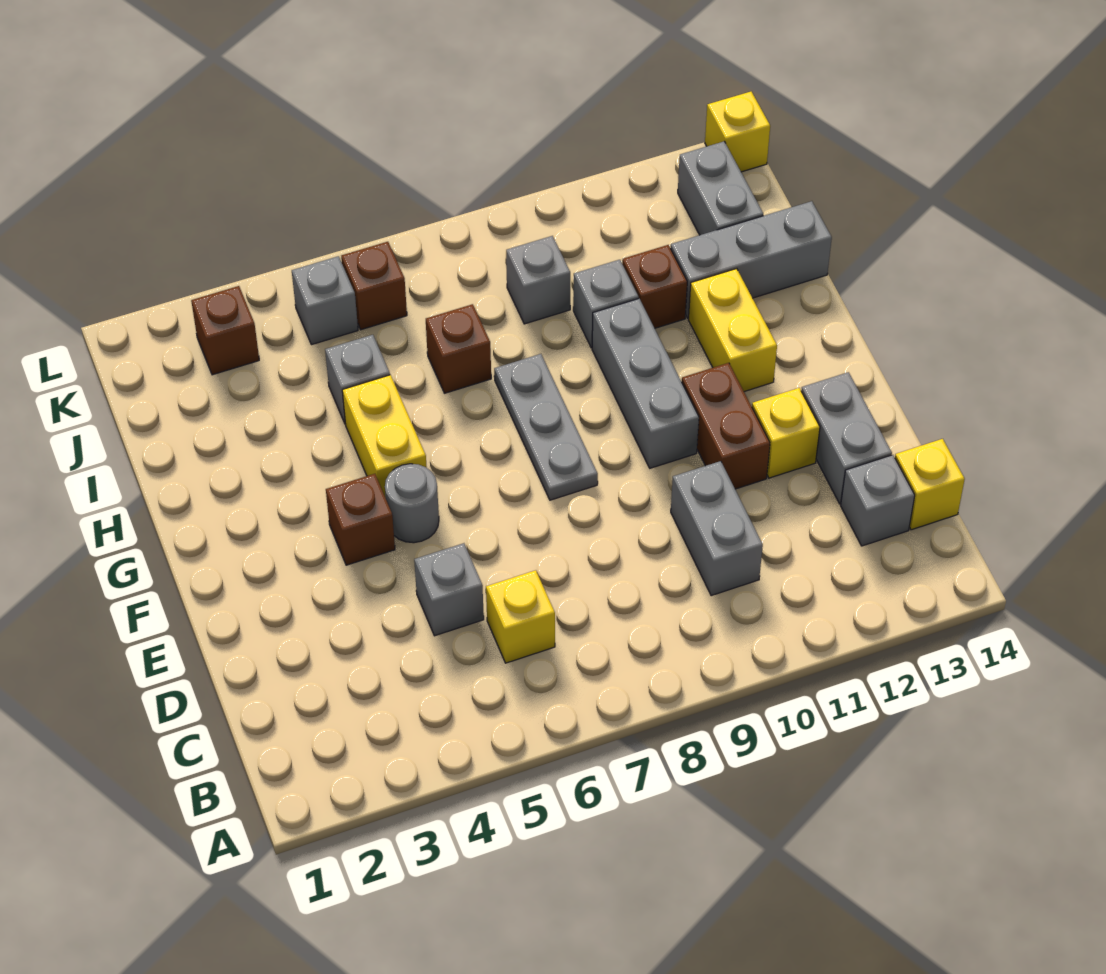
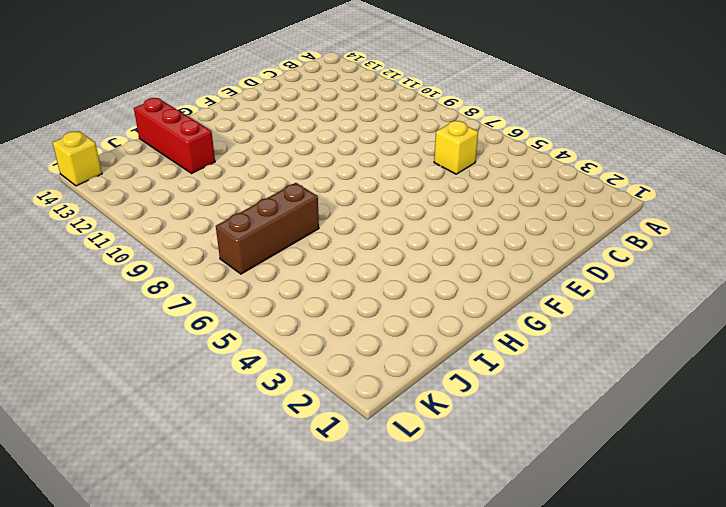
brown brick I7:K7 level 1 -> brown brick I7 level 1
red brick I12:I14 level 1 -> grey brick I12:I14 level 1
none -> grey brick C10:D10 level 1
none -> grey brick C13 level 1
none -> yellow brick C14 level 1

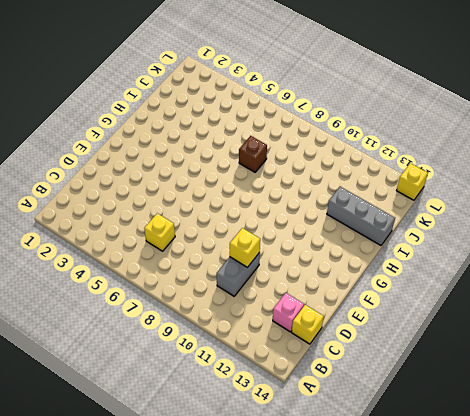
pink brick C13 level 1 -> grey brick C13 level 1
yellow brick D10 level 2 -> yellow brick E12 level 1
none -> grey brick D5 level 1
none -> grey brick D13:E13 level 1
none -> brown brick E11:F11 level 1

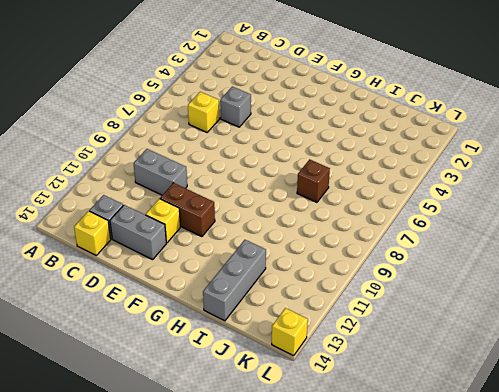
none -> brown brick F4 level 1
none -> grey round brick F5 level 1
none -> grey plate F8:H8 level 1

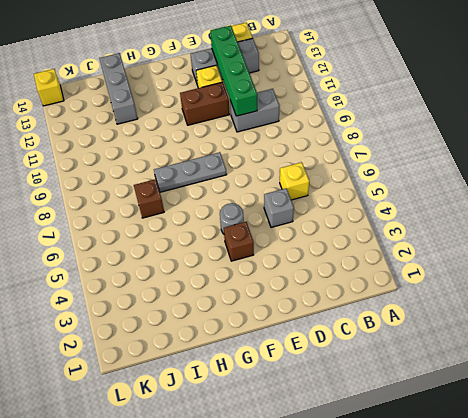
green brick D10:D13 level 2 -> none
none -> grey brick F10:H10 level 1
none -> yellow brick G5:H5 level 1
none -> yellow brick G12:H12 level 1

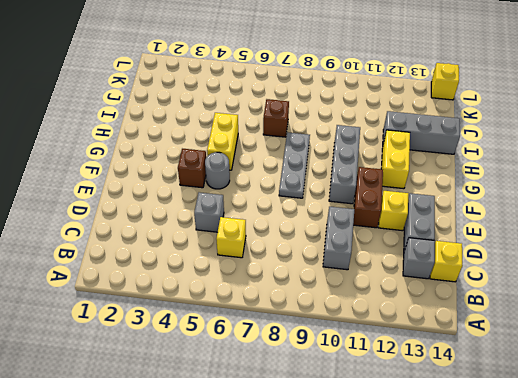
none -> grey brick I5 level 1
none -> grey brick I10 level 1
none -> brown brick I11 level 1

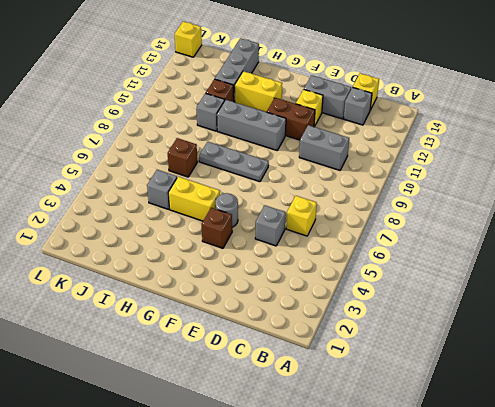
none -> grey brick J9 level 1
none -> grey brick J13:K13 level 1
none -> brown brick K3 level 1

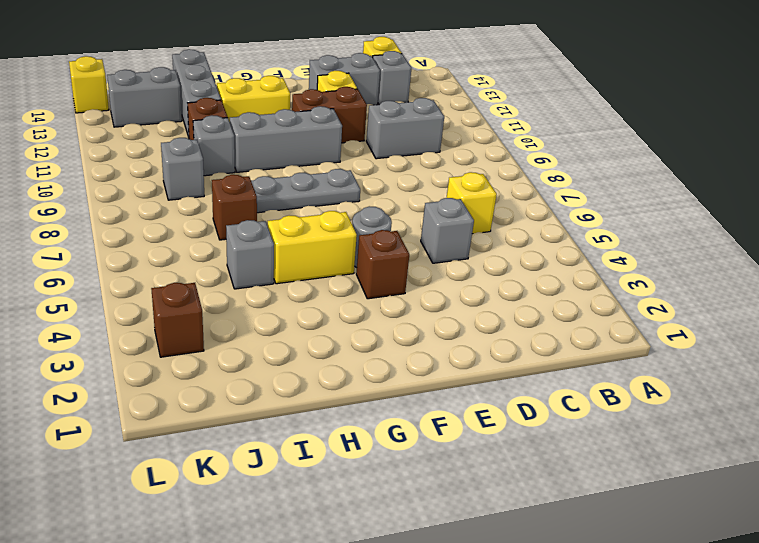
none -> grey brick K5 level 1
none -> brown brick K6 level 1

